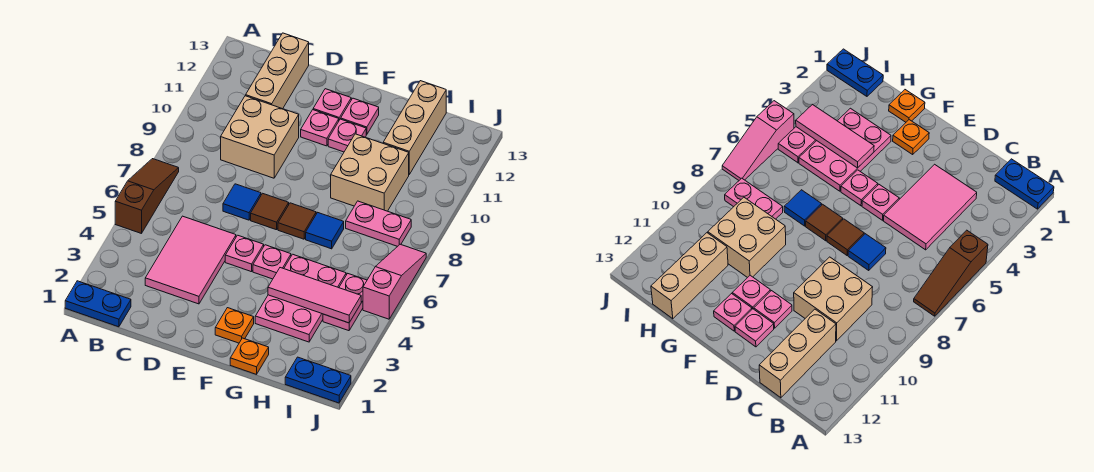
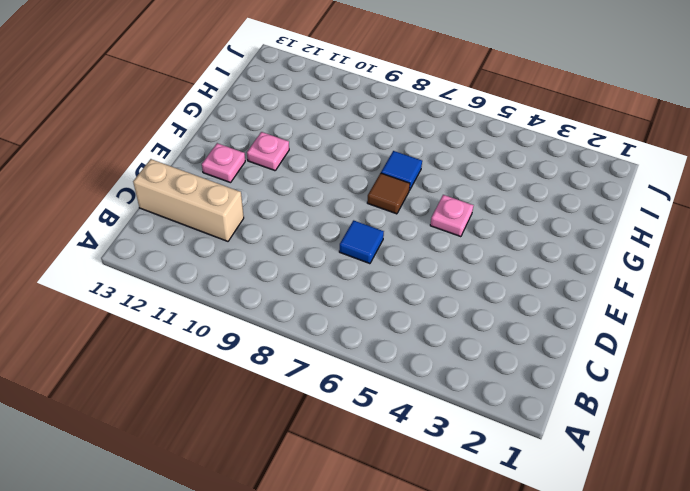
none -> blue plate A1:B1 level 1
none -> brown slope A5:A7 level 1 top 5
none -> pink tile C3:D5 level 1

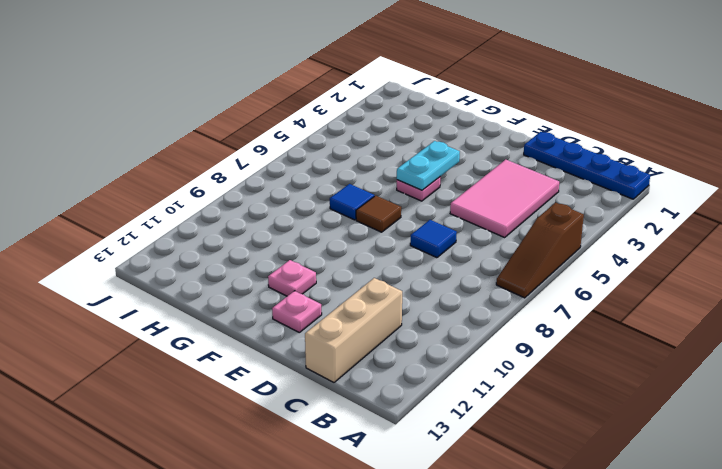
blue plate A1:D1 level 1 -> blue plate A1:B1 level 1
cyan plate F4:F5 level 2 -> none
none -> tan brick C9:D10 level 1
none -> pink plate E5 level 1
none -> brown tile E7 level 1

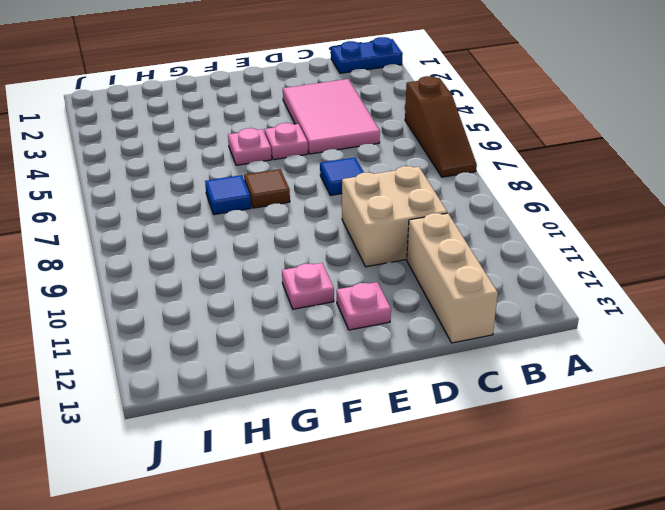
none -> brown tile E7 level 1
none -> pink plate E11 level 1
none -> orange plate F2 level 1

